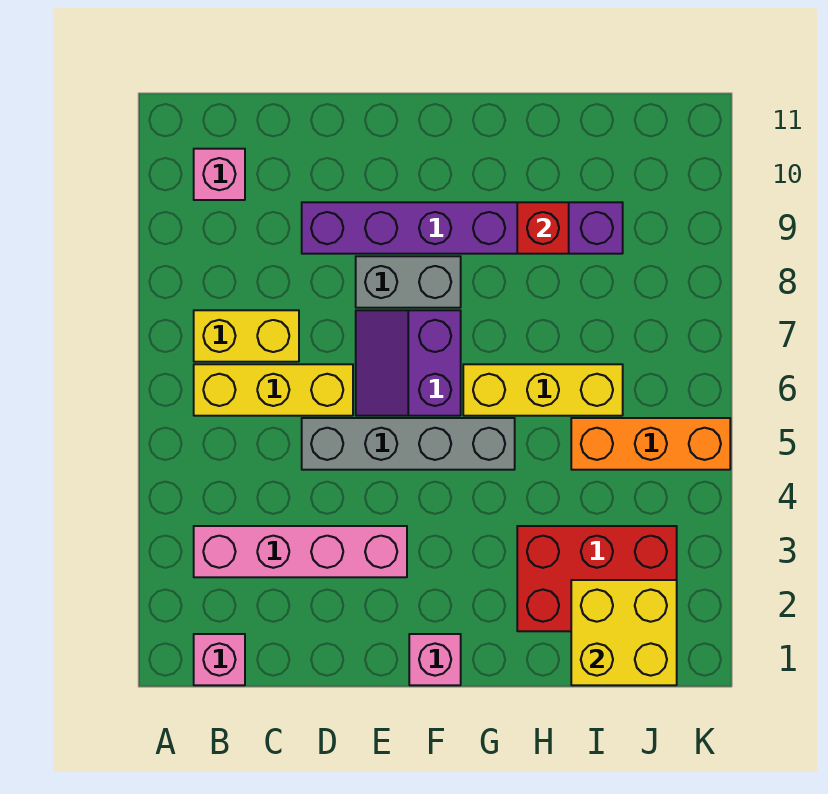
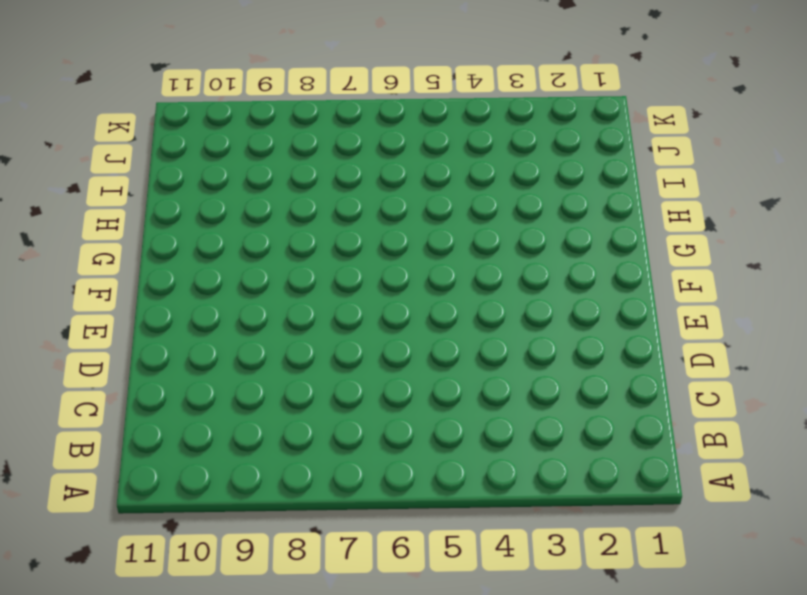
none -> pink brick B1 level 1
none -> pink brick B3:E3 level 1
none -> yellow brick B6:D6 level 1

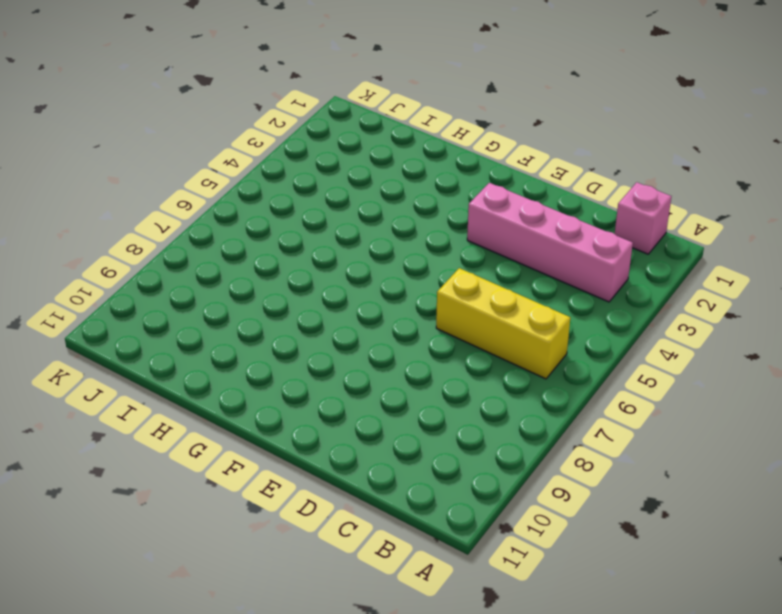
none -> yellow brick B7:C7 level 1
none -> pink brick B10 level 1
none -> grey brick D5:G5 level 1

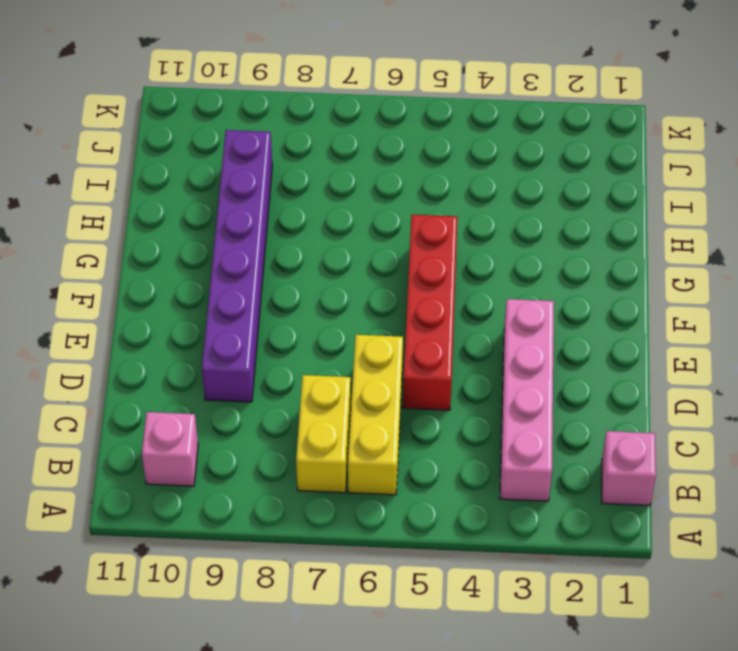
red brick D5:G5 level 1 -> grey brick D5:G5 level 1
none -> purple slope E6:F7 level 1 top F
none -> grey brick E8:F8 level 1
none -> pink brick F1 level 1

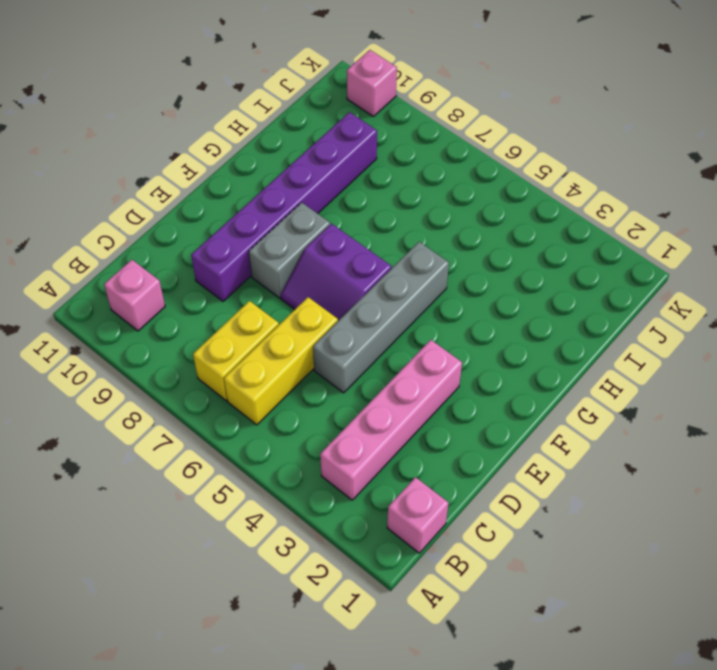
pink brick K10 level 1 -> pink brick F1 level 1
none -> yellow brick G6:I6 level 1
none -> red brick H2:J3 level 1
none -> orange brick I5:K5 level 1

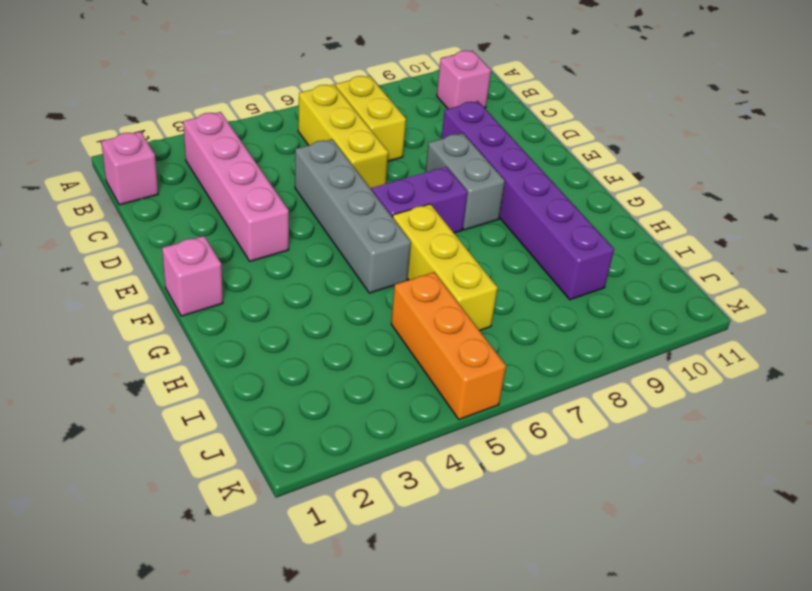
none -> red brick H2:J3 level 1
none -> red brick H9 level 2
none -> yellow brick I1:J2 level 2

